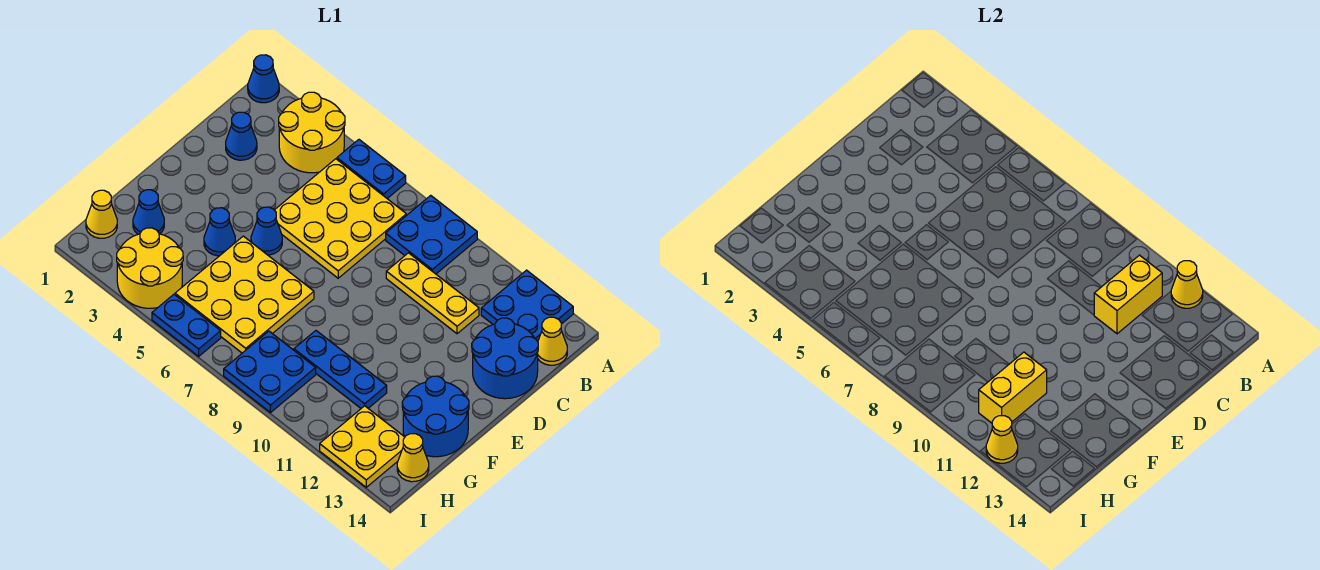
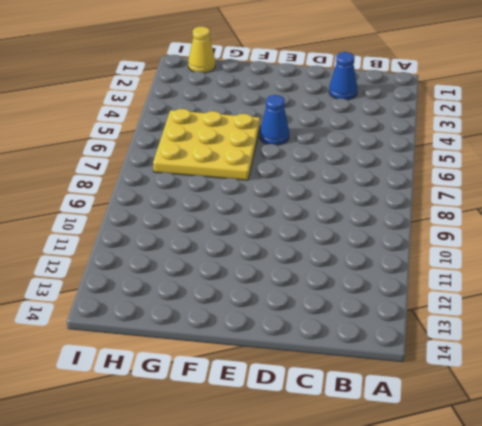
none -> blue cone A1 level 1
none -> yellow round brick A3:B4 level 1
none -> blue plate A5:A6 level 1

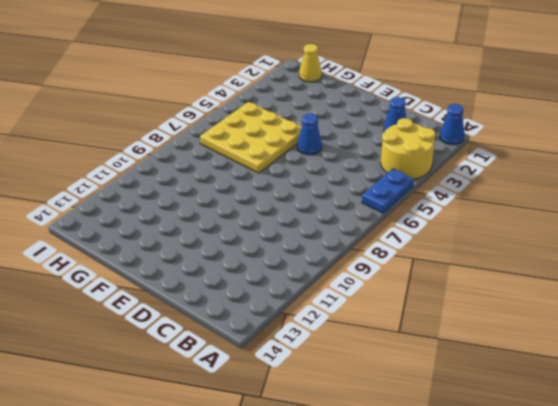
none -> blue plate A8:B9 level 1
none -> blue plate A12:B13 level 1
none -> yellow plate B5:D7 level 1

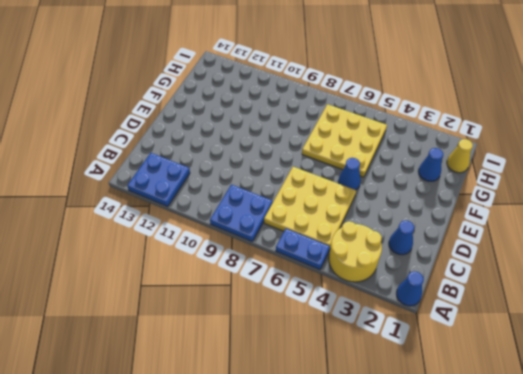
none -> yellow cone B14 level 1
none -> yellow plate C9:C11 level 1
none -> blue round brick C13:D14 level 1

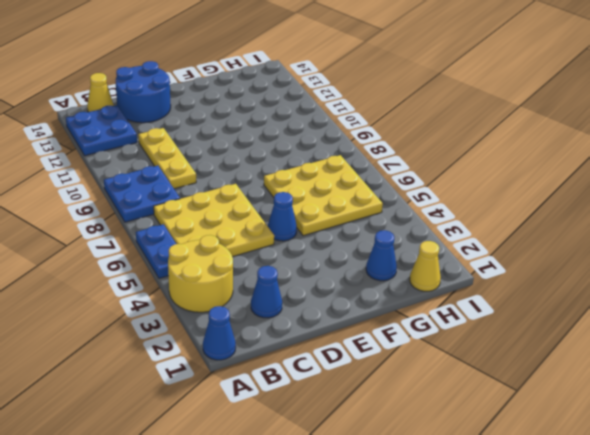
none -> blue cone F4 level 1
none -> blue round brick F13:G14 level 1
none -> blue plate G9:G11 level 1

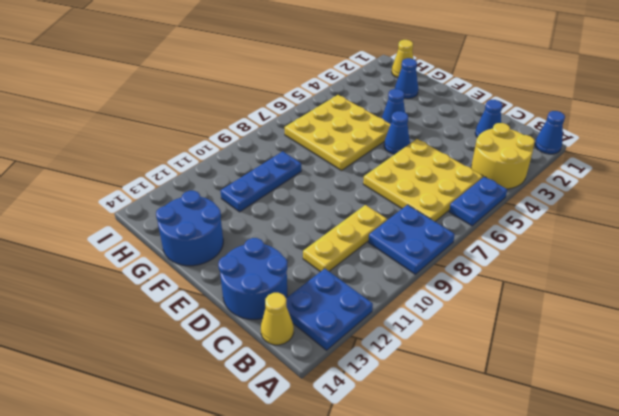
none -> yellow round brick H3:I4 level 1
none -> blue plate H8:I9 level 1
none -> yellow plate H12:I13 level 1

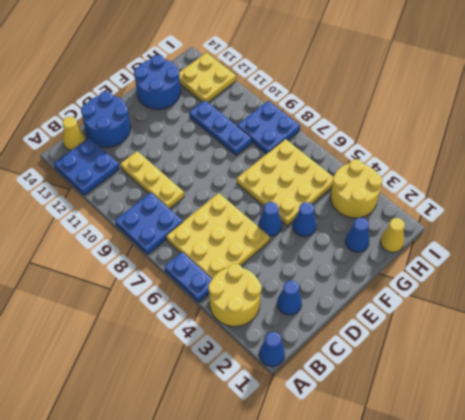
none -> yellow cone H14 level 1
none -> blue plate I5:I6 level 1
none -> yellow cone A12 level 2

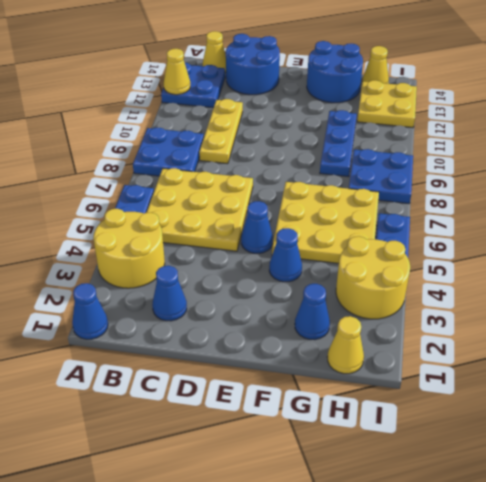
none -> yellow brick B11:C11 level 2
none -> yellow brick G11:H11 level 2
none -> yellow cone I12 level 2

